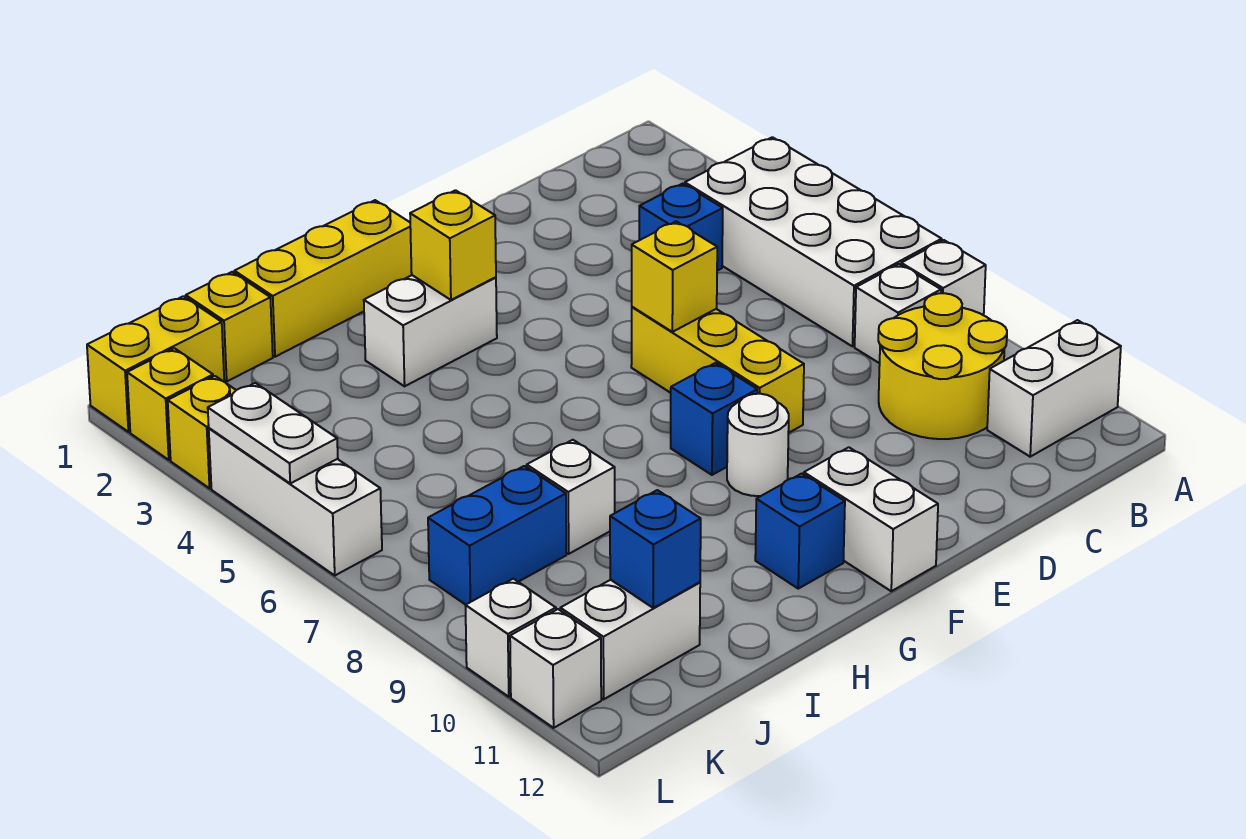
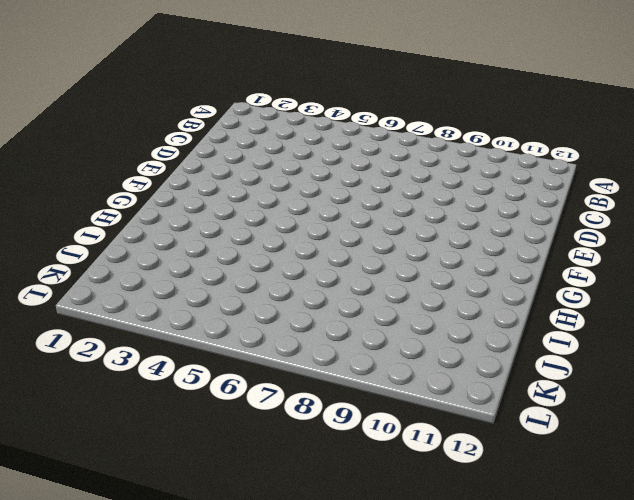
none -> white brick A4:B7 level 1
none -> white brick A8 level 1
none -> white brick A11:B11 level 1

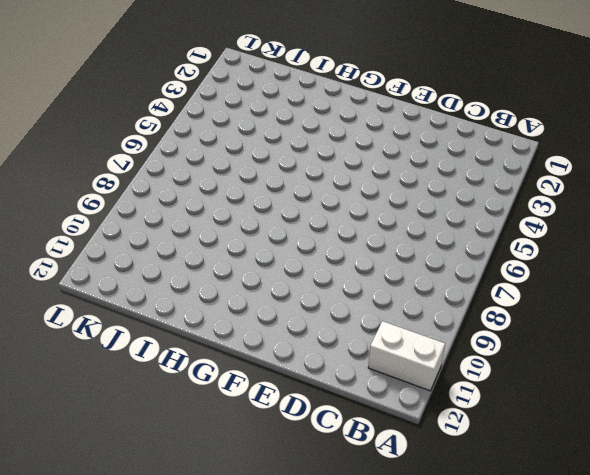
none -> white brick A4:B7 level 1
none -> white brick A8 level 1
none -> white brick B8 level 1

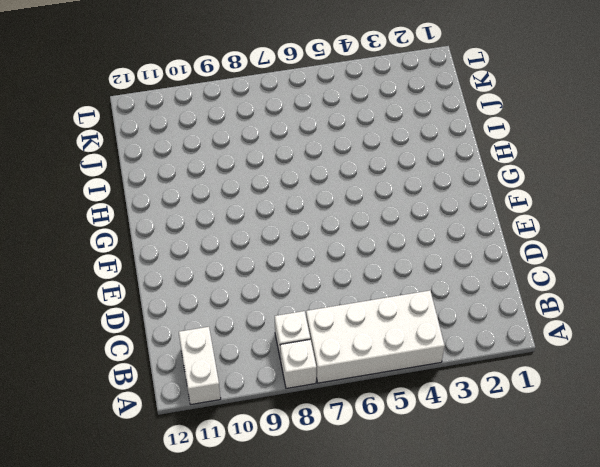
none -> yellow round brick B9:C10 level 1
none -> blue brick C4 level 1
none -> yellow brick E6:E8 level 1

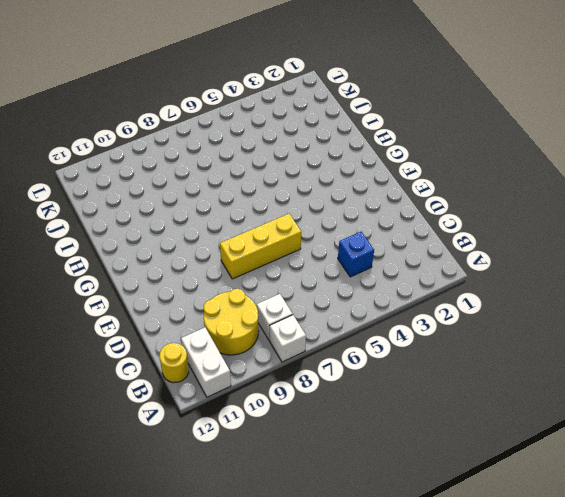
yellow round brick B12 level 1 -> none
none -> white brick A4:B7 level 1
none -> blue brick F8 level 1
none -> white round brick F9 level 1

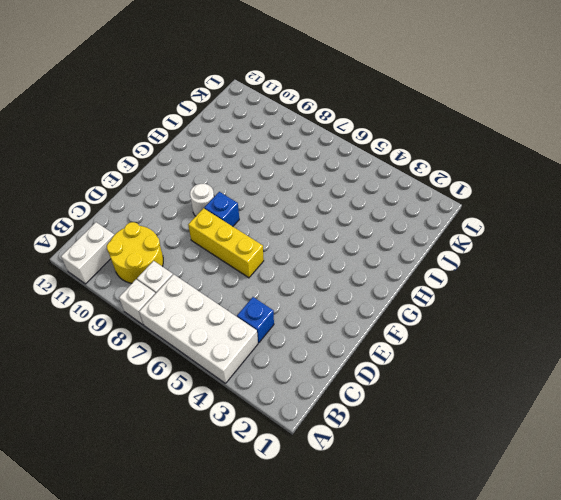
none -> white brick F11:F12 level 1
none -> yellow brick G1:I1 level 1
none -> white brick G3:H3 level 1

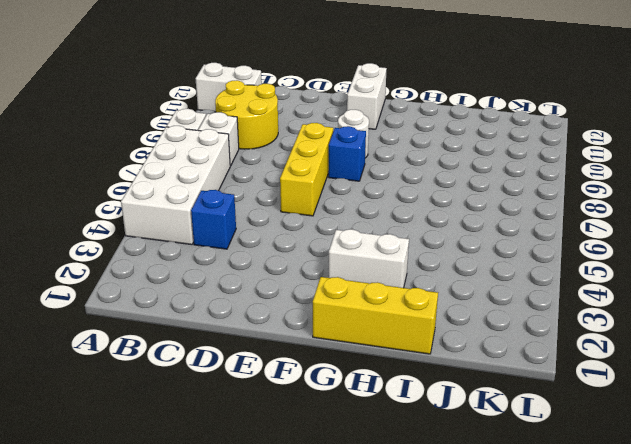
none -> blue brick G11 level 1
none -> white brick I8 level 1
none -> yellow brick J1 level 1

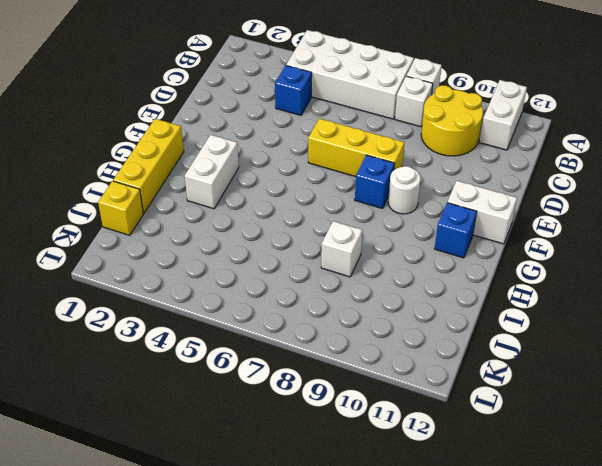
none -> blue brick J8:K8 level 1
none -> white brick J11:K11 level 1
none -> yellow brick K1:L1 level 1

